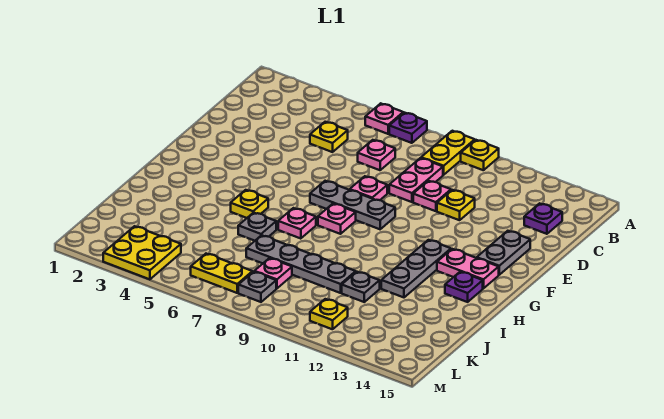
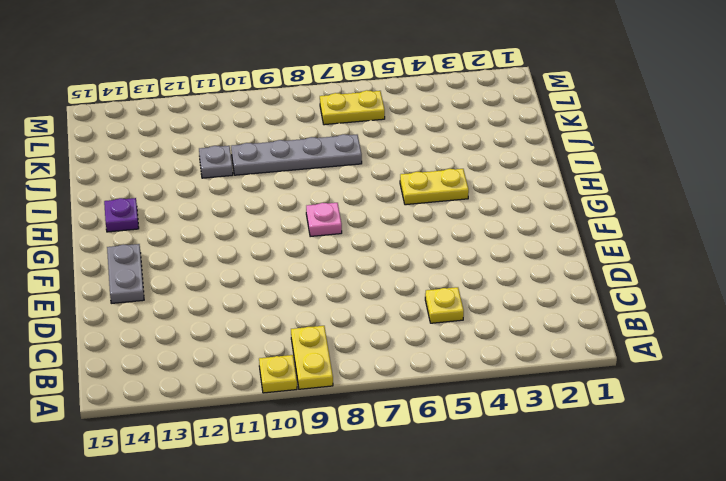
yellow plate H4:H5 level 1 -> yellow plate H5 level 1
none -> pink plate A6 level 1
none -> purple plate A7 level 1
none -> pink plate C7 level 1

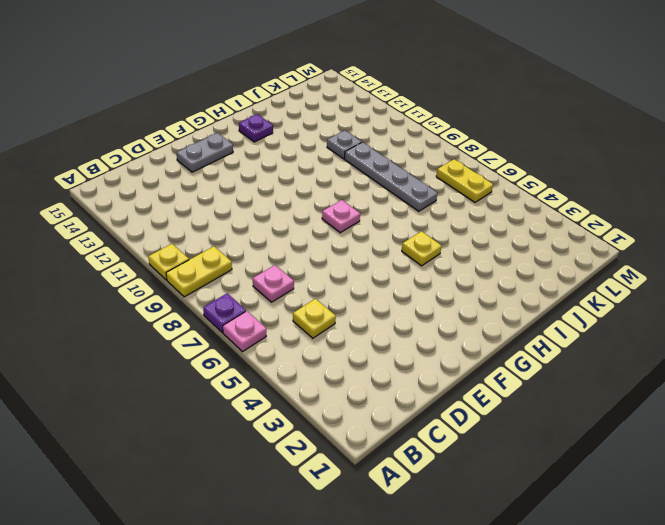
none -> pink plate C9:D9 level 1
none -> purple plate C14 level 1
none -> pink plate D10 level 1

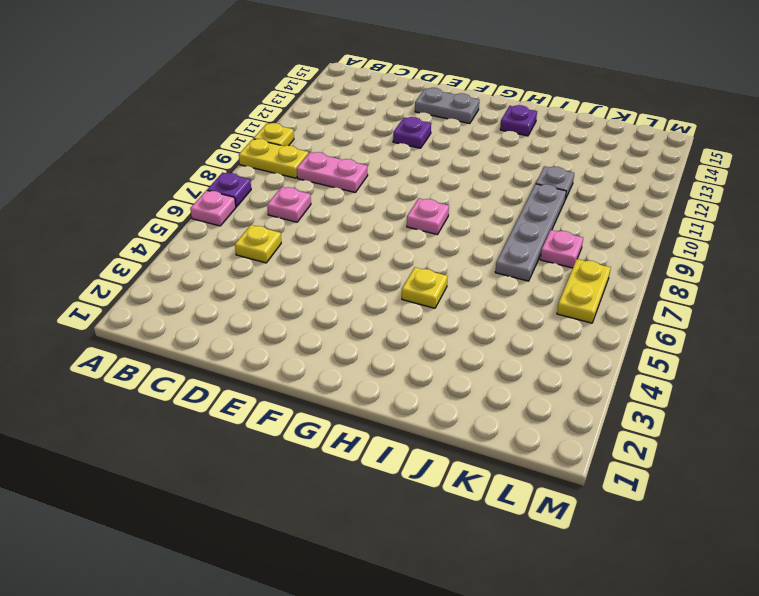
purple plate E12 level 1 -> purple plate C14 level 1
none -> pink plate D10 level 1
none -> yellow plate D11 level 1
none -> pink plate E8 level 1

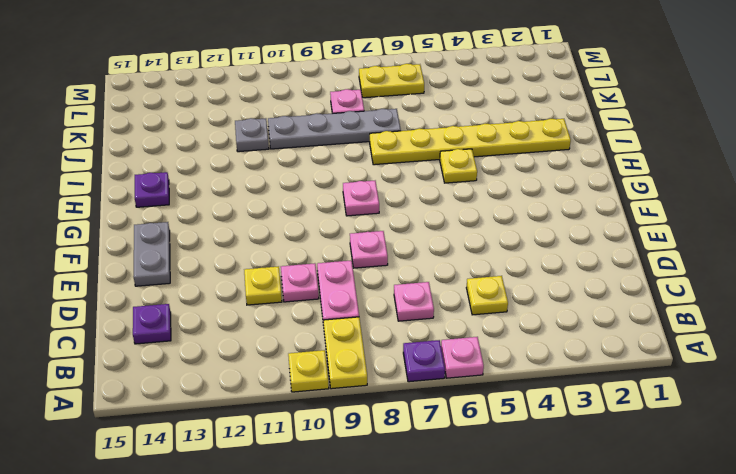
yellow plate I2:I7 level 1 -> grey plate I6 level 1
none -> grey plate F7:F9 level 1
none -> grey plate G12:I12 level 1
none -> pink plate G13:G14 level 1

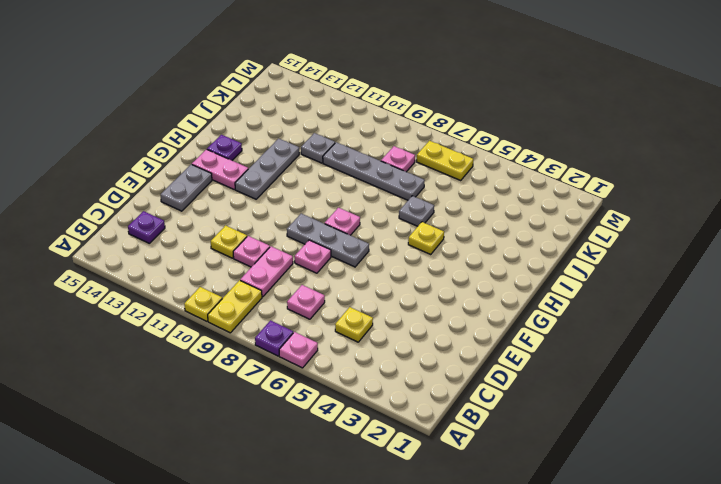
none -> pink plate H7 level 1
none -> yellow plate L3:M4 level 1
none -> grey plate L8 level 1

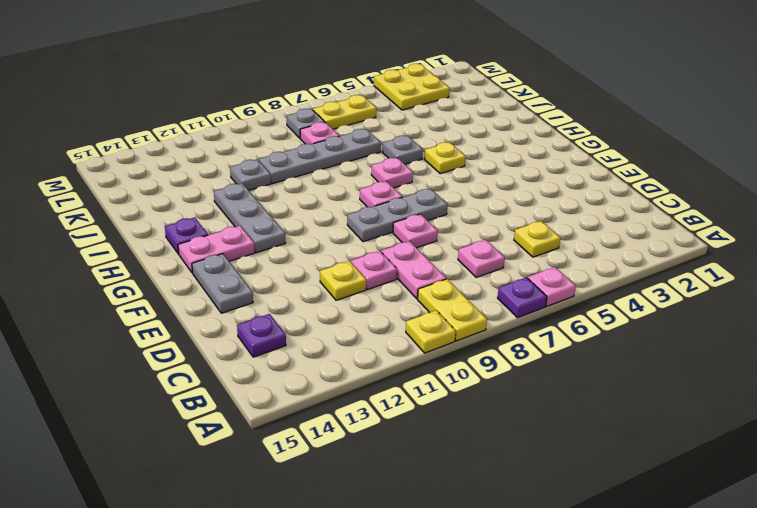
none -> yellow plate L11 level 1

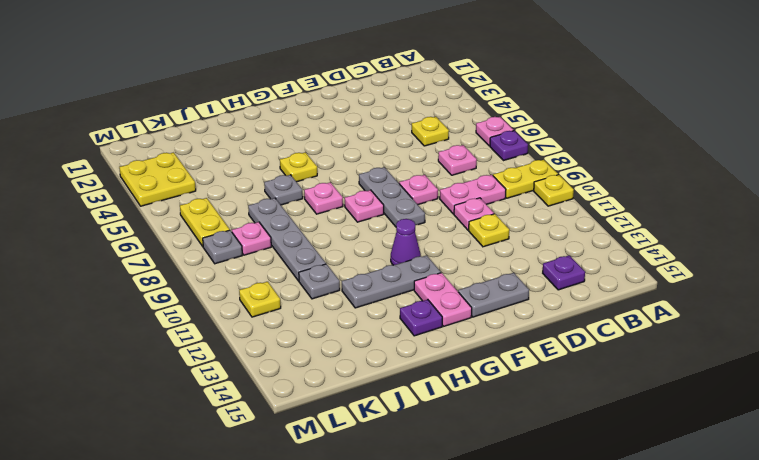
purple cone G11 level 1 -> none

